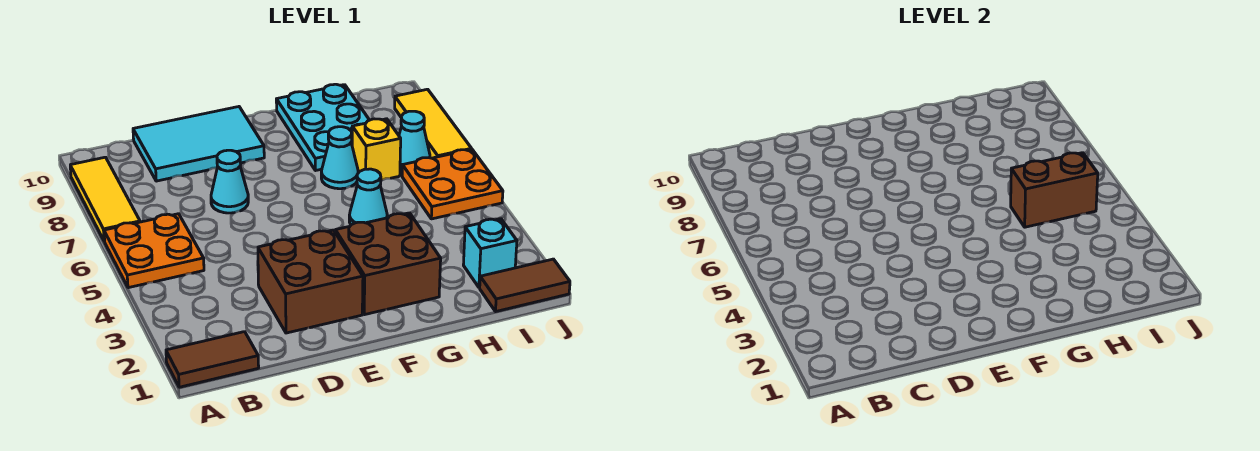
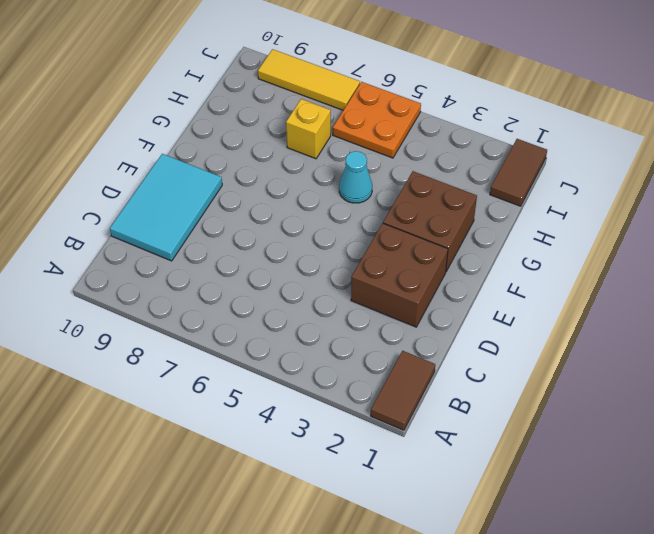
none -> orange plate A5:B6 level 1
none -> yellow tile A7:A9 level 1
none -> cyan cone D7 level 1

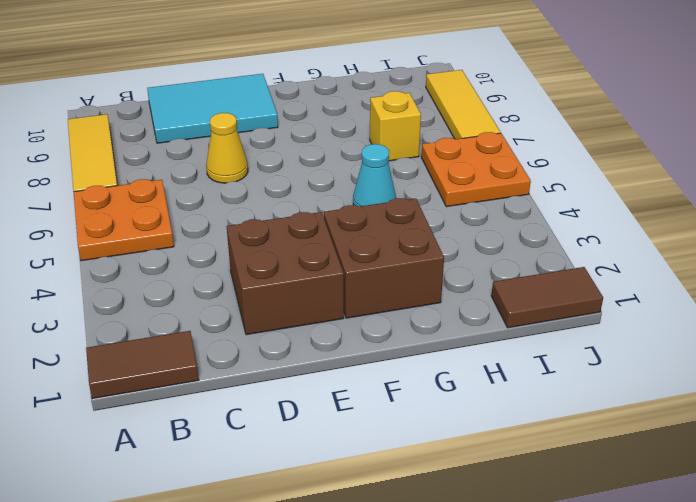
yellow cone D7 level 1 -> cyan cone D7 level 1
none -> cyan cone G7 level 1
none -> cyan plate G8:H10 level 1
none -> cyan brick I2 level 1

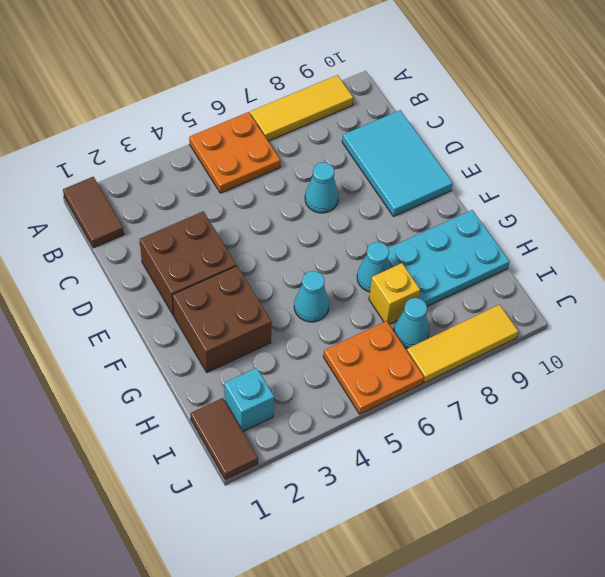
none -> brown brick H5:I5 level 2

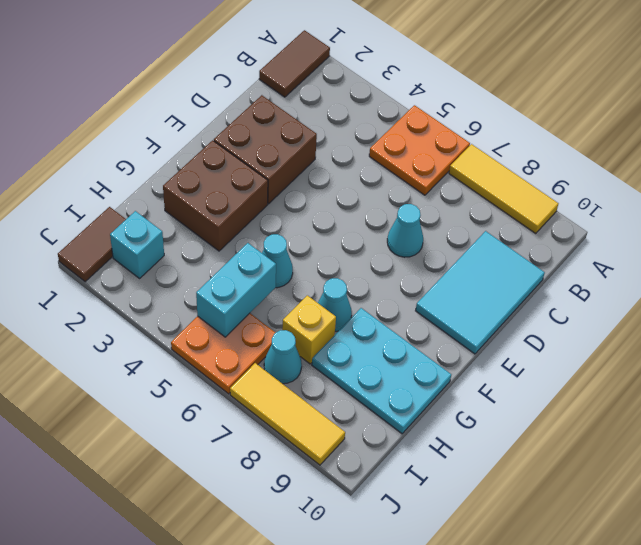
cyan brick H5:I5 level 2 -> brown brick H5:I5 level 2

